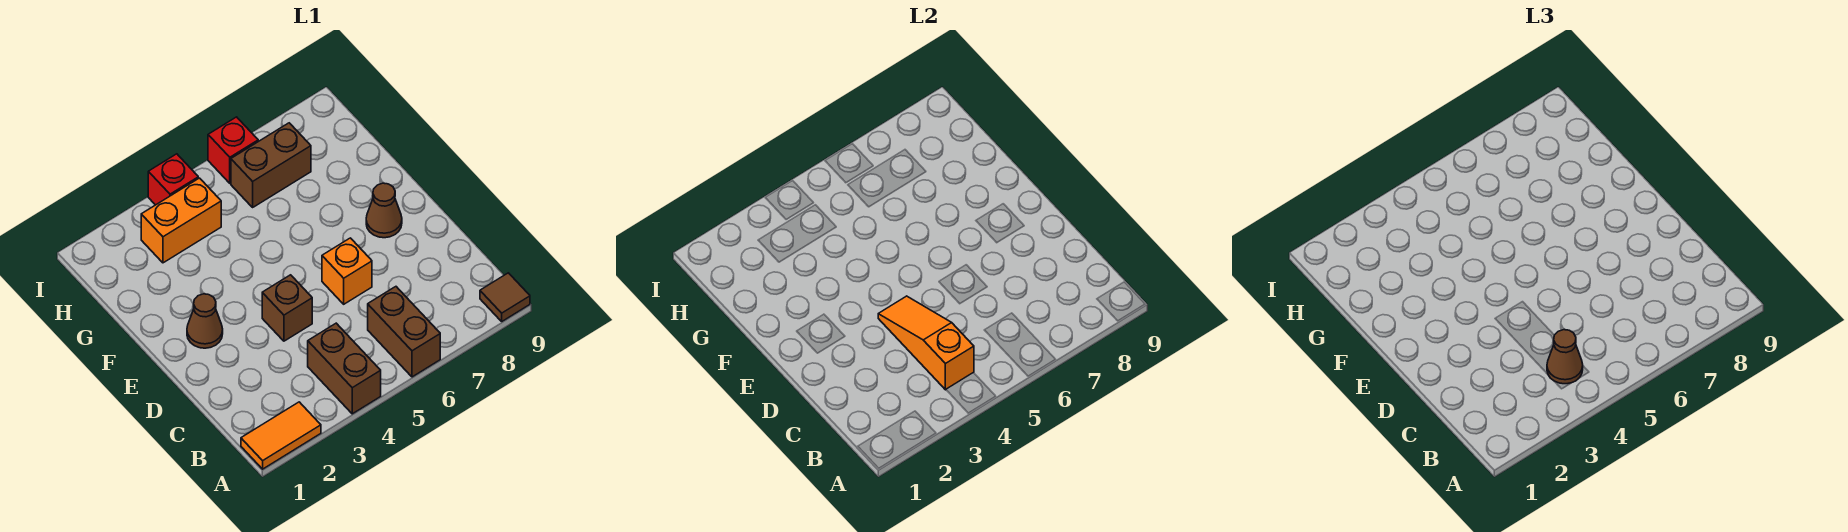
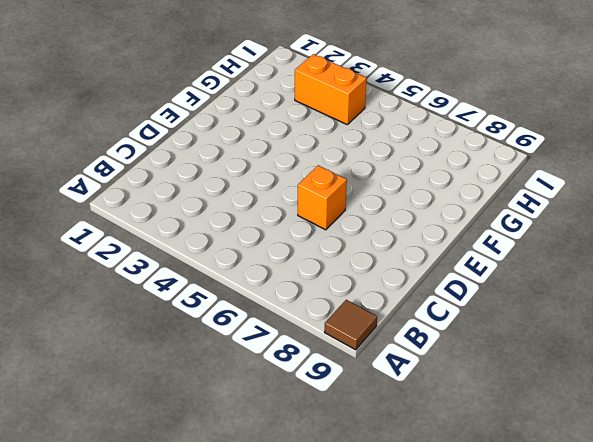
none -> orange tile A1:A2 level 1
none -> brown brick A4:B4 level 1
none -> brown brick A6:B6 level 1

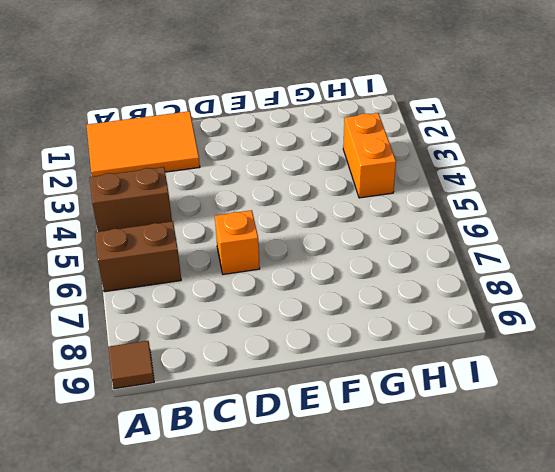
orange tile A1:C2 level 1 -> orange tile A1:A2 level 1
none -> brown brick D4 level 1
none -> brown cone E2 level 1
none -> brown cone E8 level 1

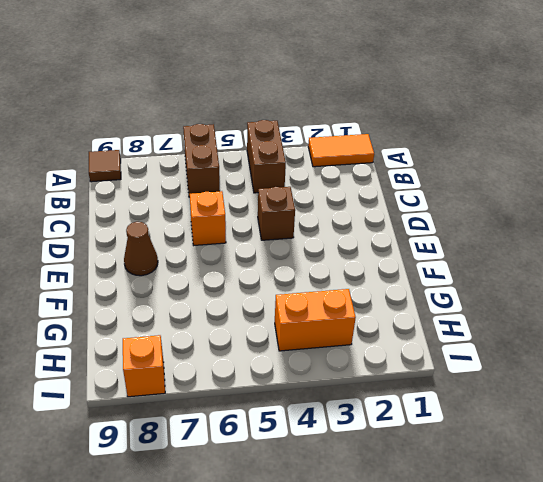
orange brick I8 level 1 -> none
none -> brown cone E2 level 1
none -> brown brick H6:H7 level 1
none -> red brick I4 level 1

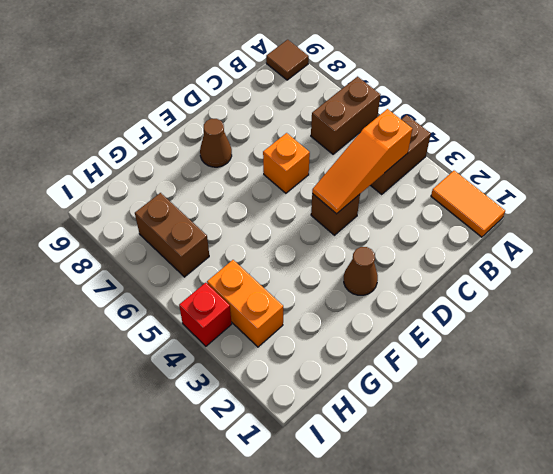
none -> red brick I6 level 1
none -> brown cone B4 level 3

